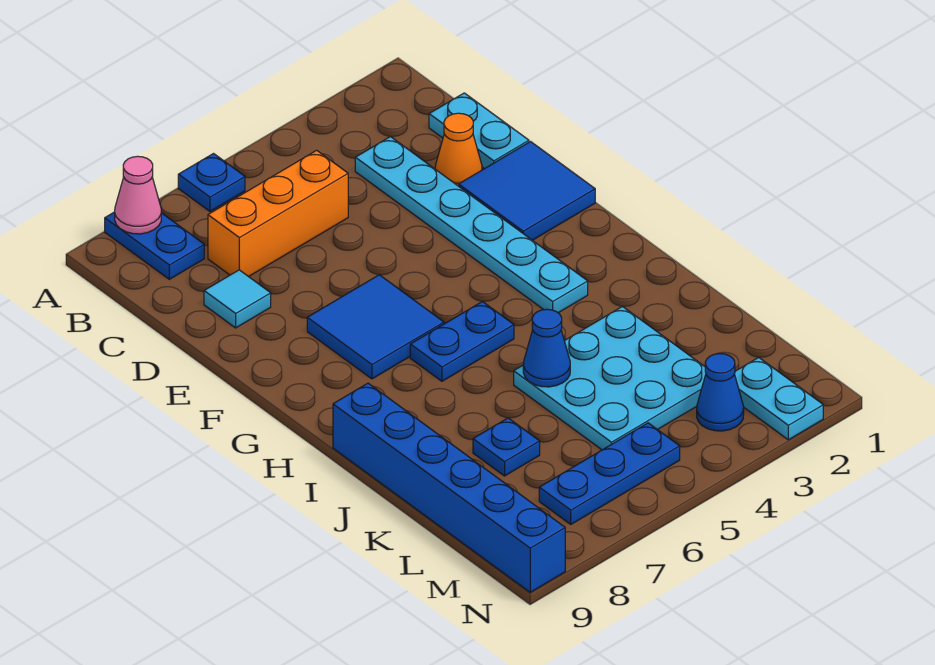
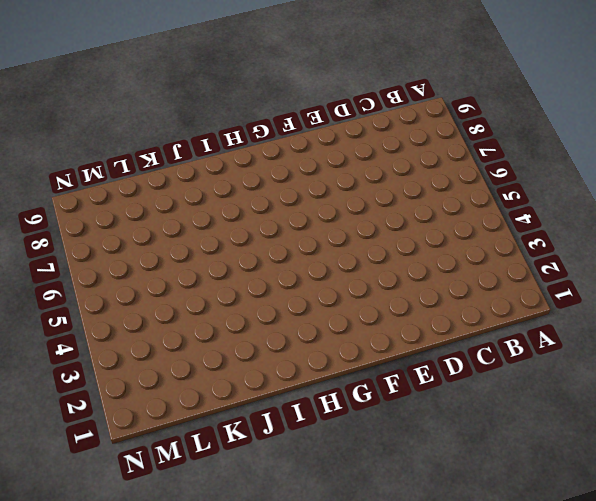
none -> blue plate A6 level 1
none -> blue plate A8:B8 level 1
none -> cyan plate C1:D1 level 1

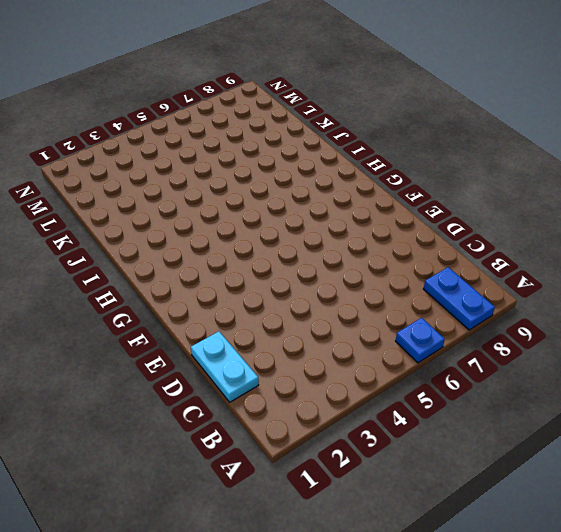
none -> cyan plate C3:H3 level 1
none -> orange brick C5:C7 level 1
none -> orange cone D2 level 1

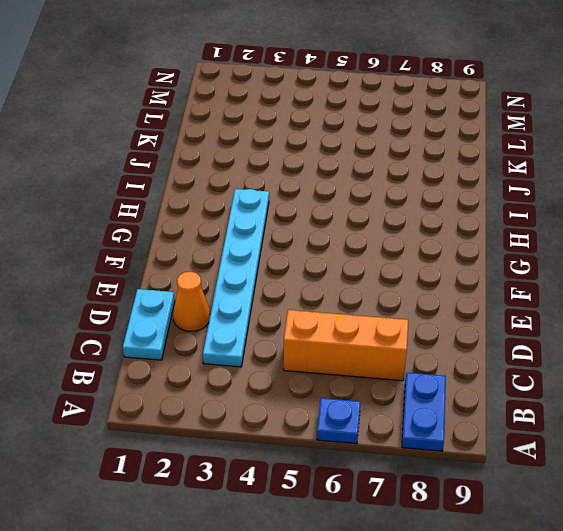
none -> cyan tile D8 level 1
none -> blue tile E1:F2 level 1
none -> blue tile F6:G7 level 1

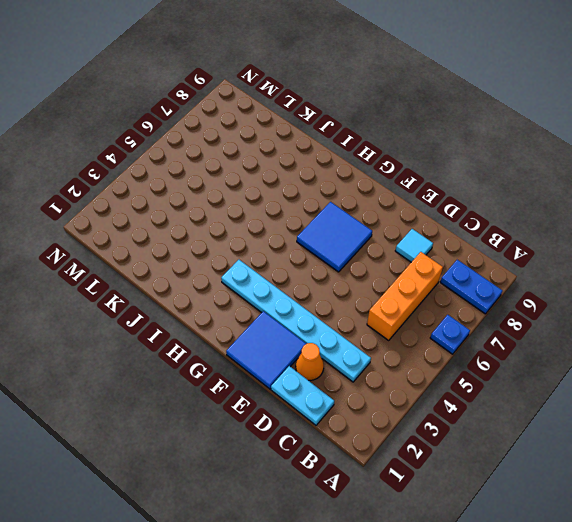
none -> blue plate H5:H6 level 1
none -> blue brick I9:N9 level 1
none -> cyan plate J3:L5 level 1

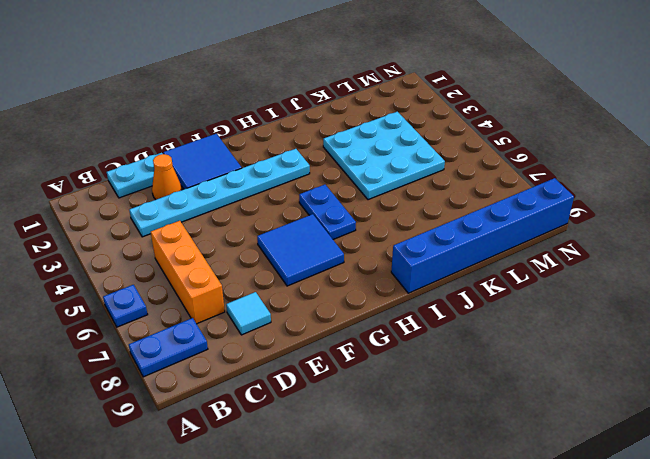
none -> blue plate K7 level 1
none -> cyan plate M2:N2 level 1
none -> blue cone M3 level 1

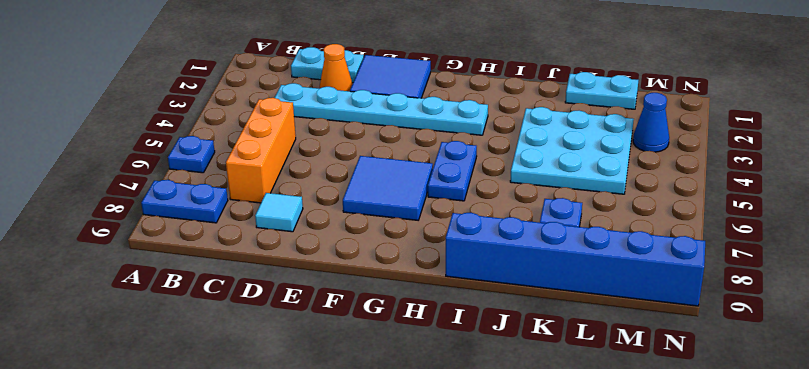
cyan plate K1:L1 level 1 -> cyan plate M2:N2 level 1
none -> blue plate M5:M7 level 1
none -> pink cone A8 level 2
none -> blue cone J5 level 2

